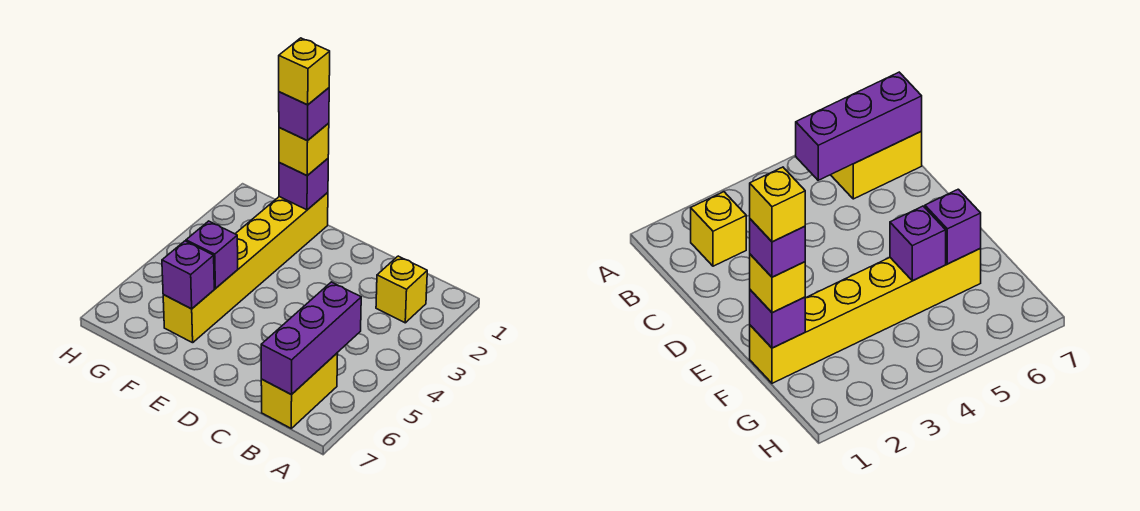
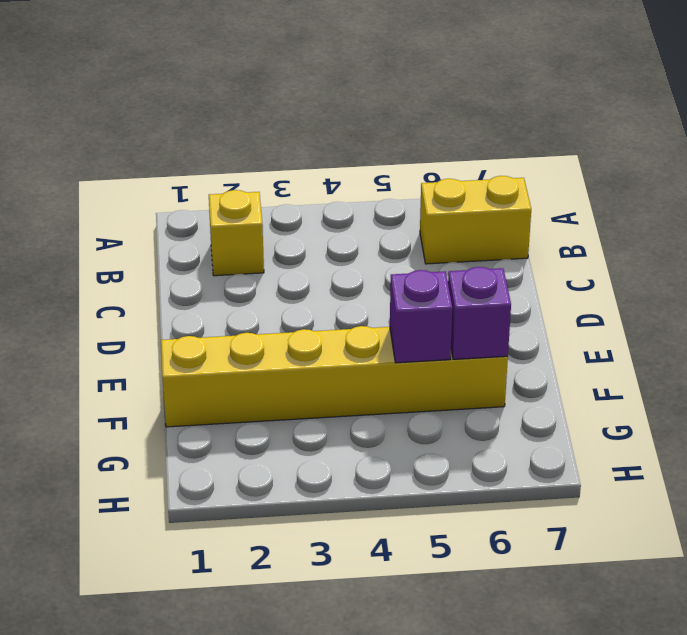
none -> purple brick B5:B7 level 2
none -> purple brick F1 level 2

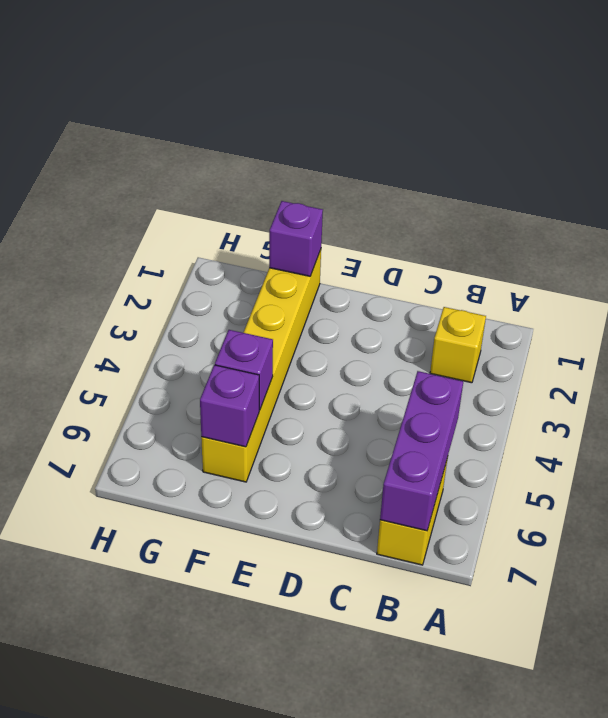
none -> yellow brick F1 level 3
none -> purple brick F1 level 4

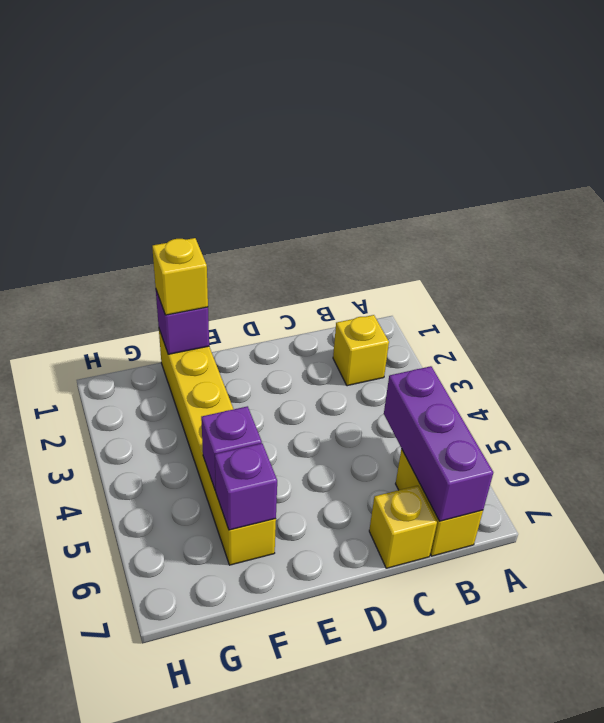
yellow brick C7 level 1 -> yellow brick F1 level 5
none -> purple brick F1 level 4

